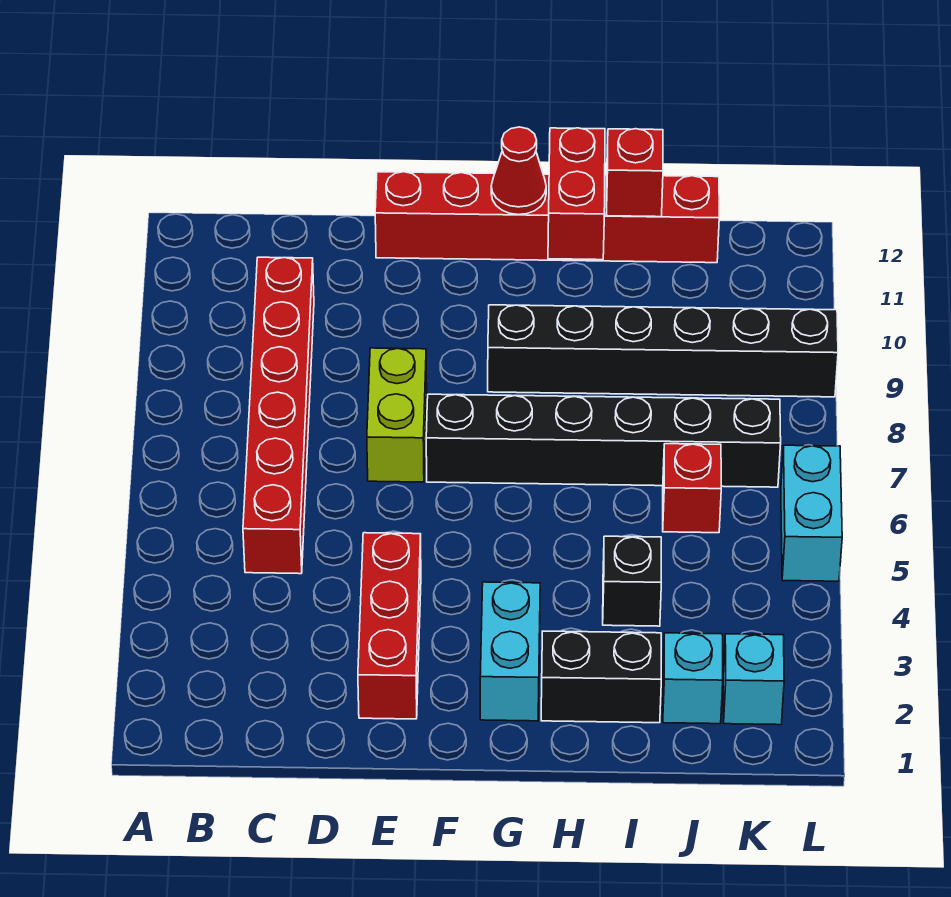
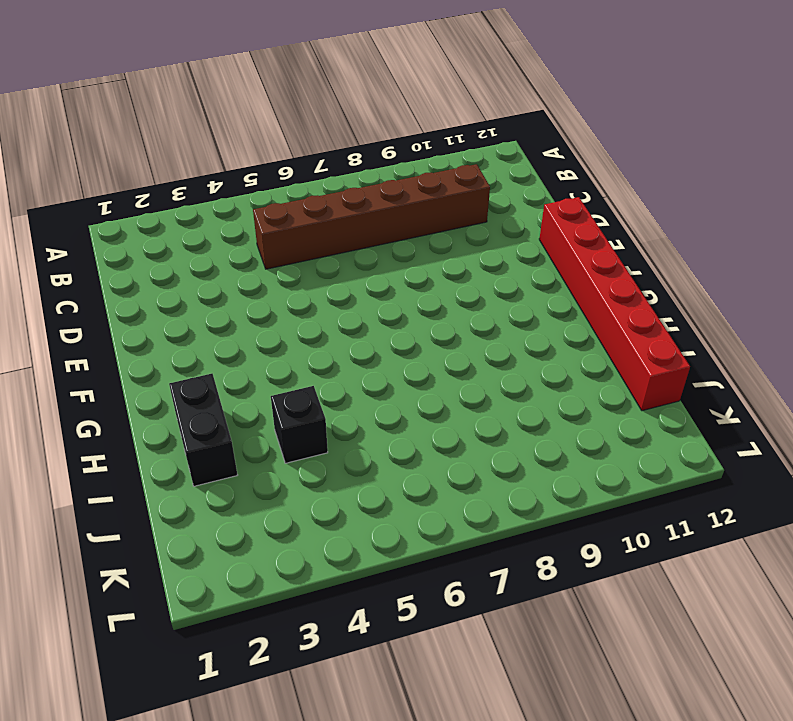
brown brick C5:C10 level 1 -> red brick C5:C10 level 1
none -> red brick E2:E4 level 1
none -> lime brick E7:E8 level 1
none -> black brick F7:K7 level 1

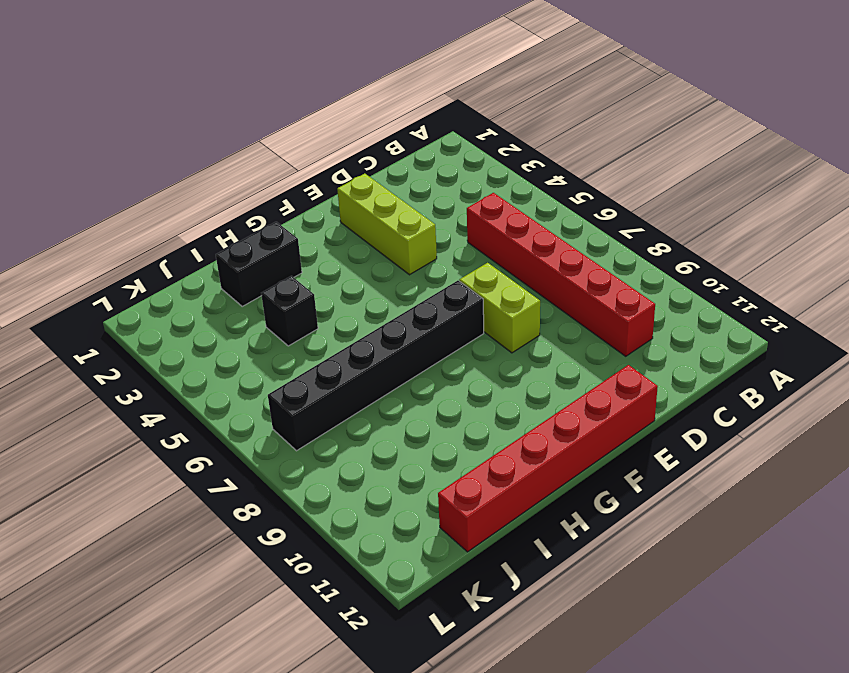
lime brick E2:E4 level 1 -> red brick E2:E4 level 1
none -> cyan brick G2:G3 level 1
none -> black brick G9:L9 level 1
none -> cyan brick J2 level 1

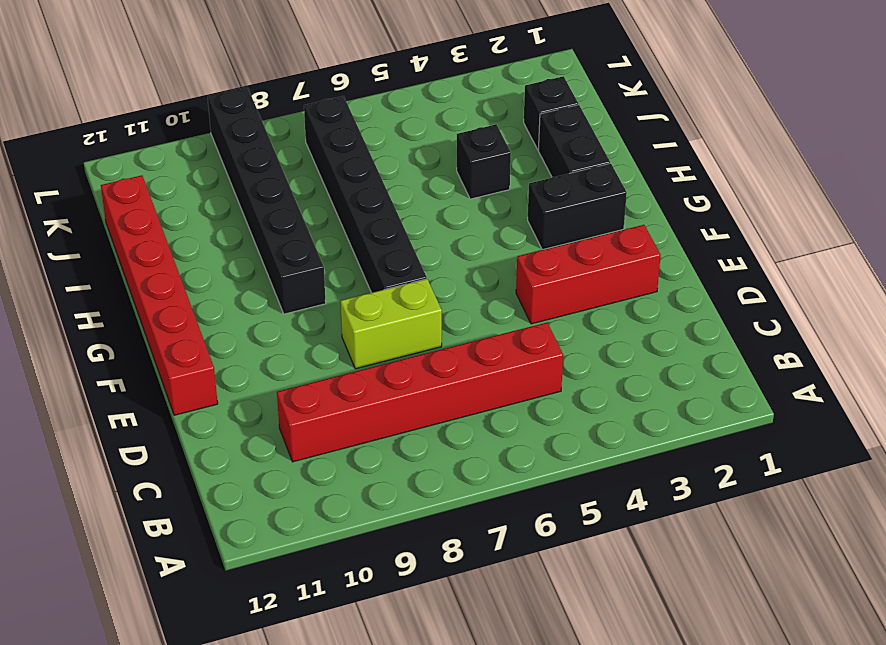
black brick G2:G3 level 1 -> cyan brick G2:G3 level 1
black brick J2 level 1 -> cyan brick J2 level 1
none -> red brick J6 level 1
none -> cyan brick K2 level 1
none -> cyan brick L5:L6 level 1

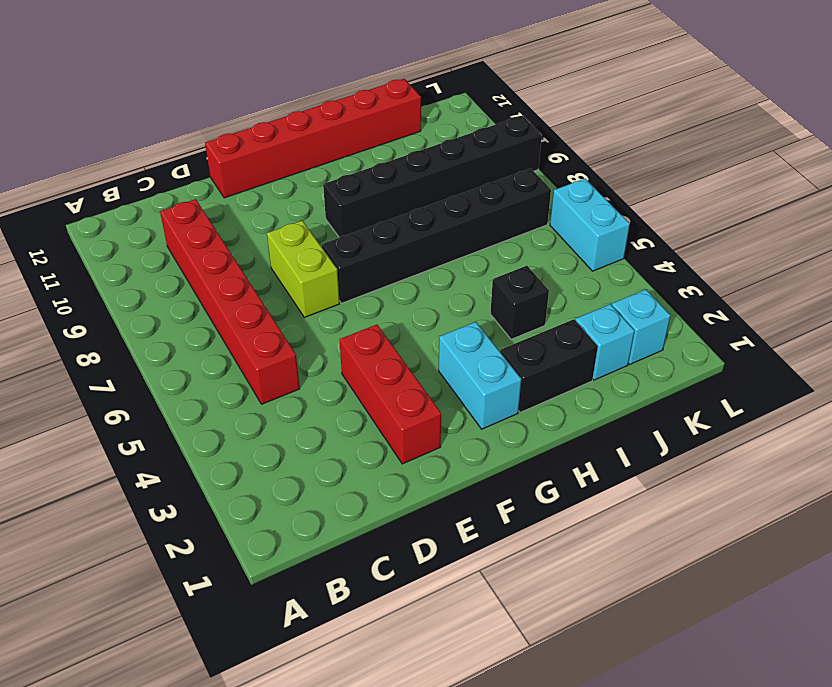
none -> red brick J6 level 1
none -> red cone G12 level 2
none -> red brick H11:H12 level 2

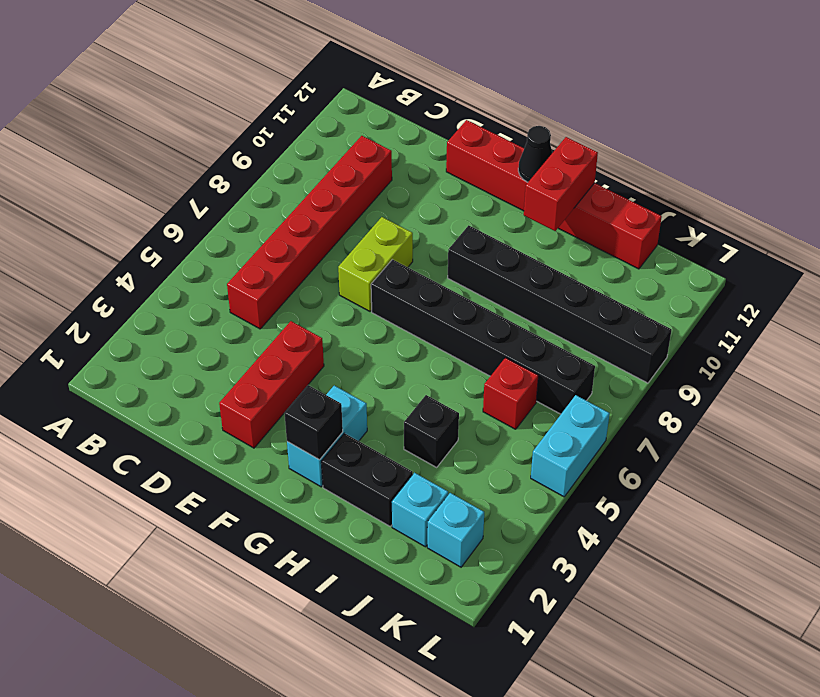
black brick G2 level 2 -> none
black cone G12 level 2 -> red cone G12 level 2
none -> red brick I12 level 2

